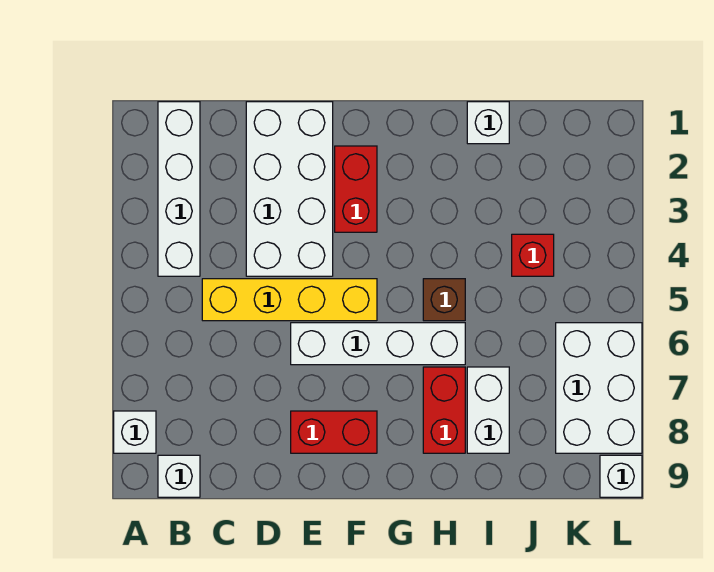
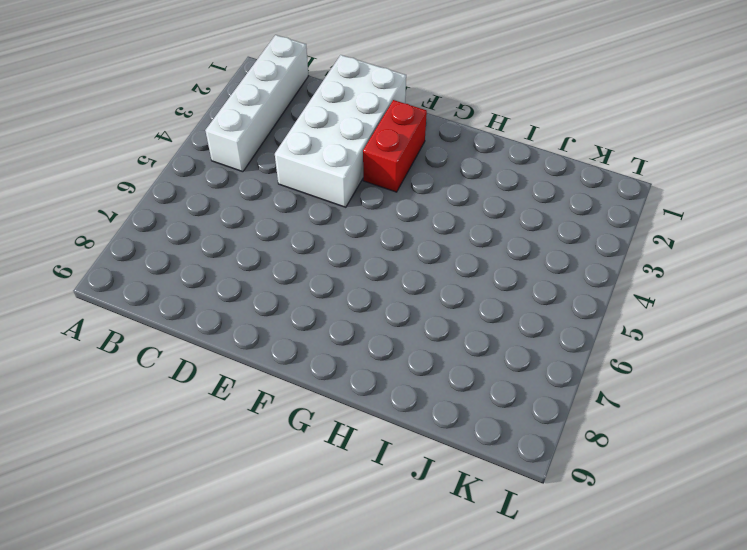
none -> white brick A8 level 1
none -> white brick B9 level 1
none -> yellow brick C5:F5 level 1

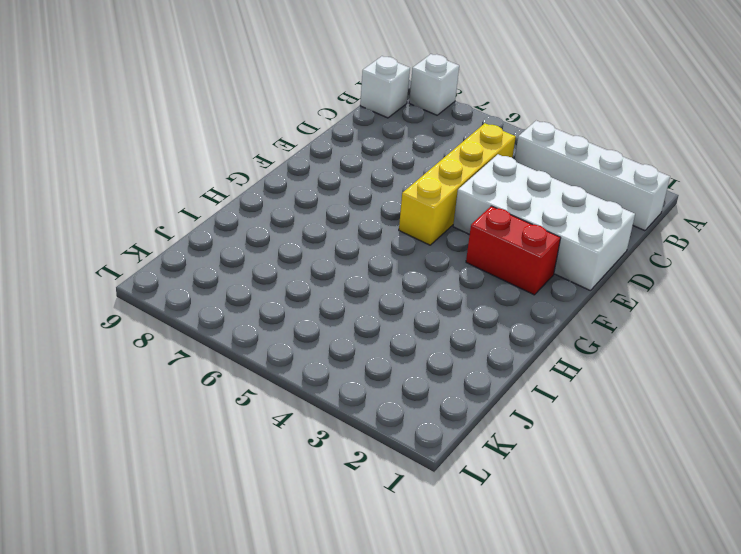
none -> white brick E6:H6 level 1
none -> red brick E8:F8 level 1
none -> brown brick H5 level 1

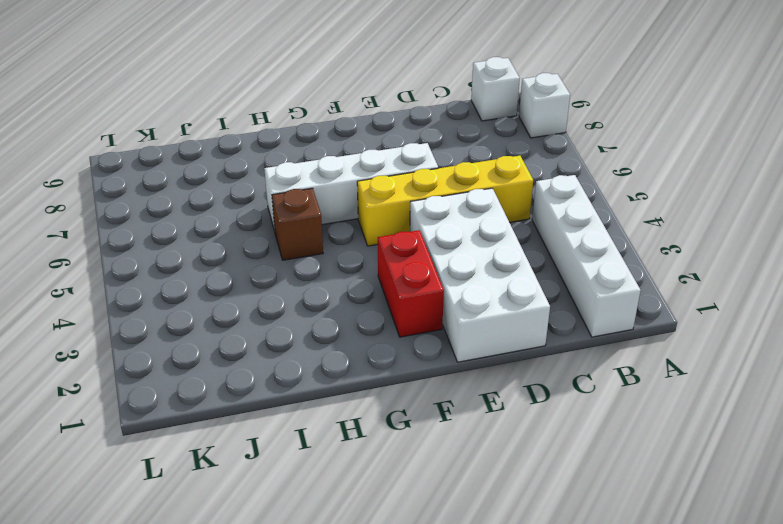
none -> red brick E8:F8 level 1
none -> red brick H7:H8 level 1
none -> white brick I1 level 1

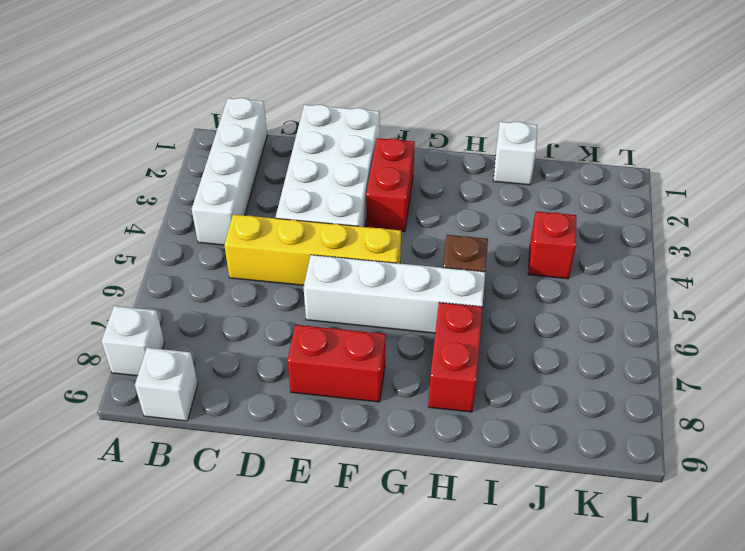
none -> white brick I7:I8 level 1
none -> white brick K6:L8 level 1
none -> white brick L9 level 1

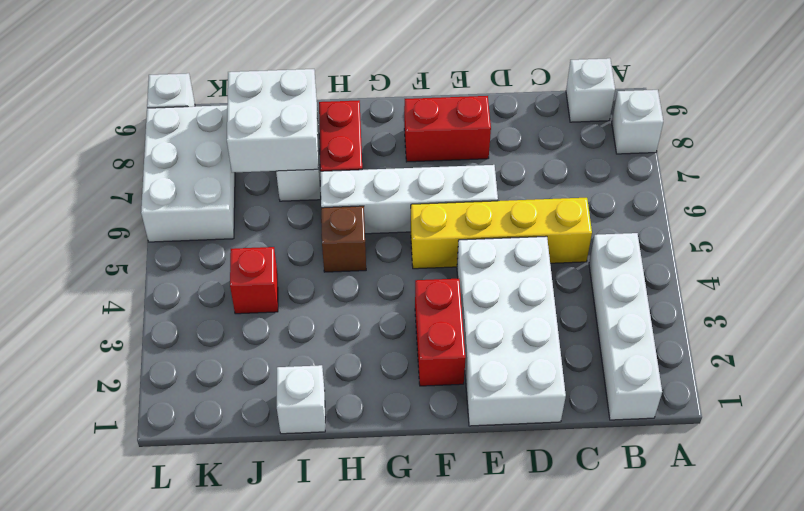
white brick I7:J8 level 2 -> none

